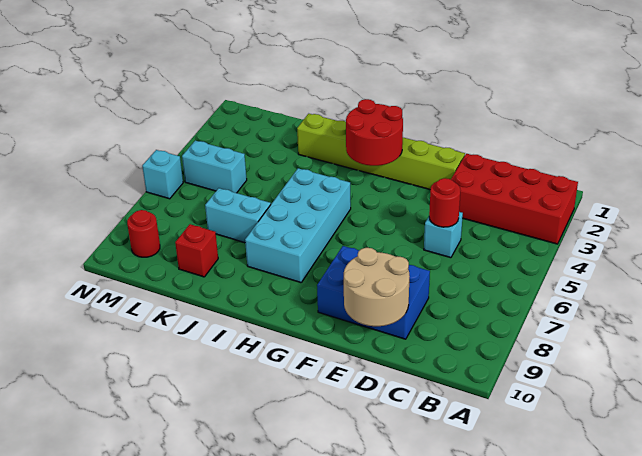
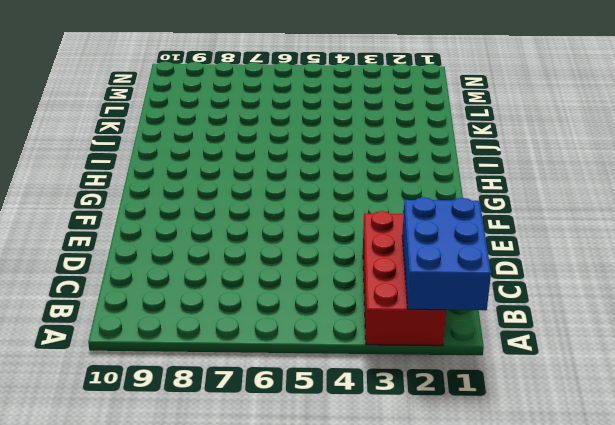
blue brick A1:C2 level 2 -> blue brick D8:F9 level 1
none -> cyan brick D5 level 1
none -> lime brick E2:J2 level 1
none -> cyan brick H5:I8 level 1

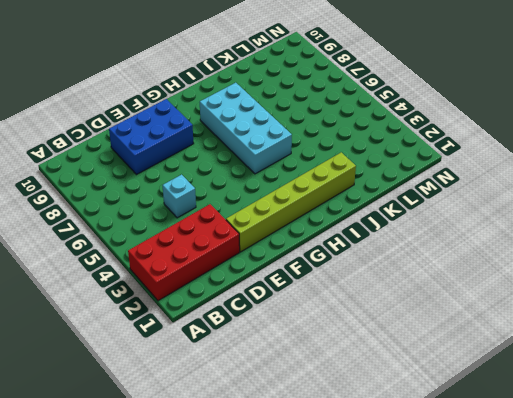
none -> cyan brick J7:K7 level 1
none -> red brick K9 level 1
none -> cyan brick L5:M5 level 1

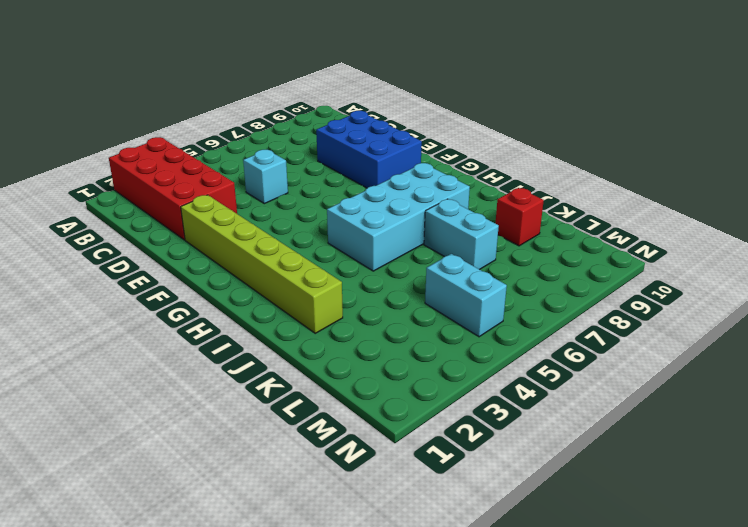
none -> red round brick M9 level 1
none -> cyan brick N6 level 1
none -> red round brick D5 level 2

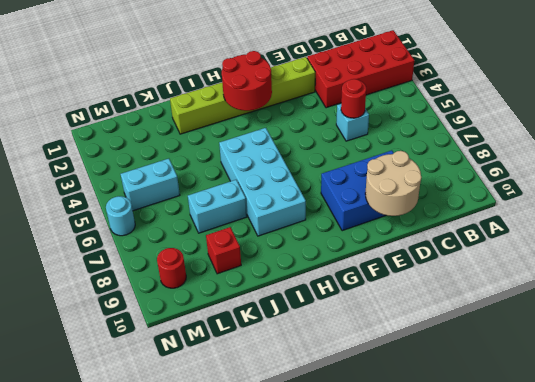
cyan round brick N6 level 1 -> cyan brick N6 level 1

